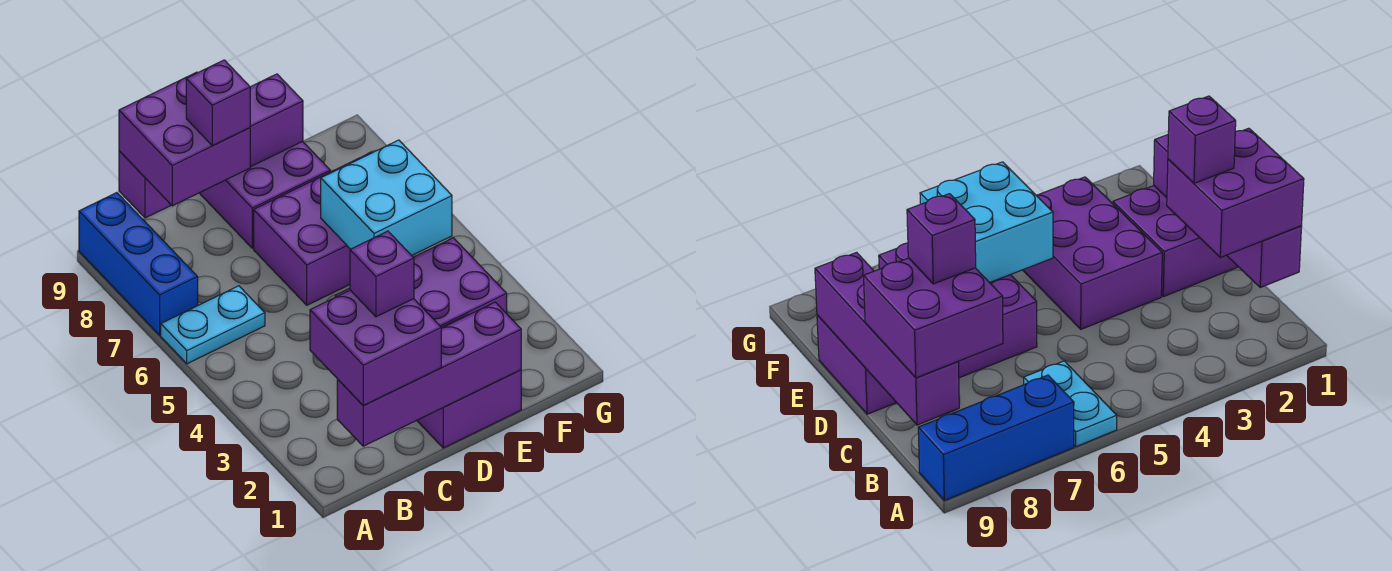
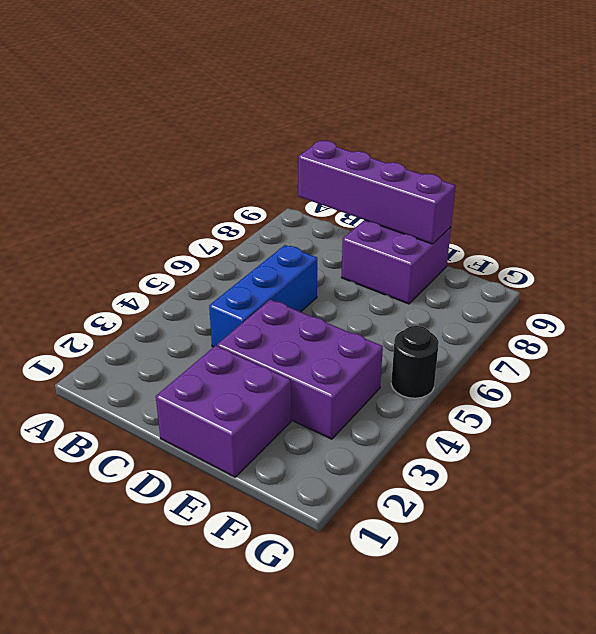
blue brick C4:C6 level 1 -> blue brick A7:A9 level 1
black round brick G5 level 1 -> none
none -> cyan plate A6:B6 level 1
none -> purple brick D6:F7 level 1
none -> purple brick B1:E1 level 2

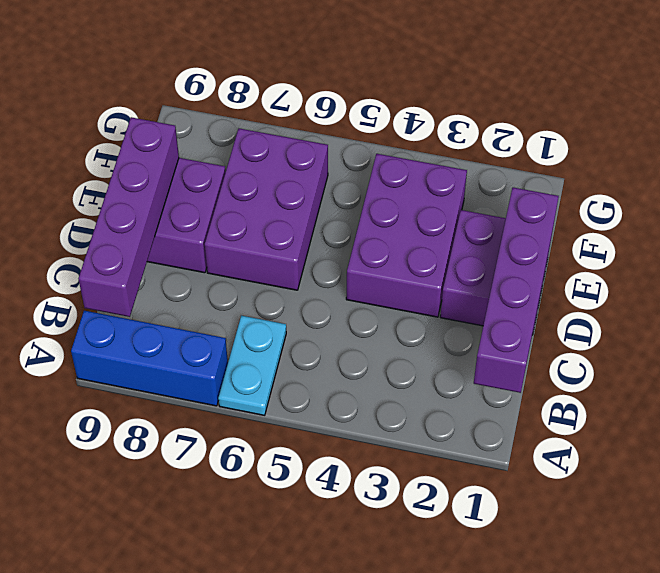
none -> cyan brick E5:F6 level 2
none -> purple brick B1:C2 level 3
none -> purple brick B8:C9 level 3

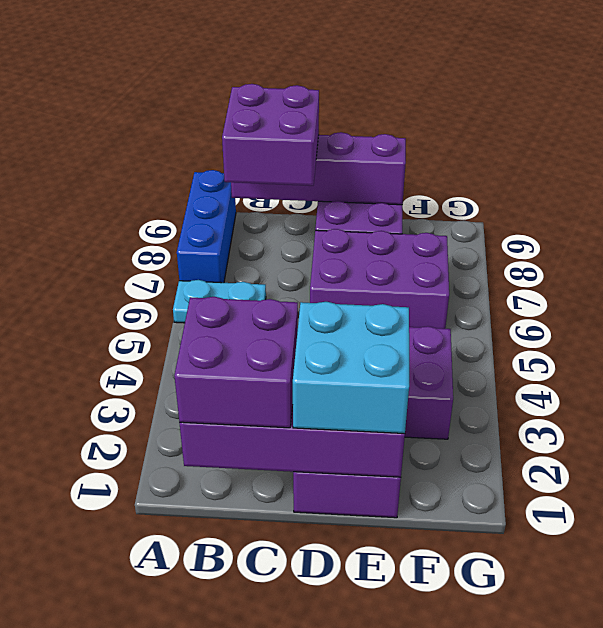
cyan brick D1:E2 level 3 -> cyan brick E5:F6 level 2
none -> purple brick C2 level 4
none -> purple brick C8 level 4

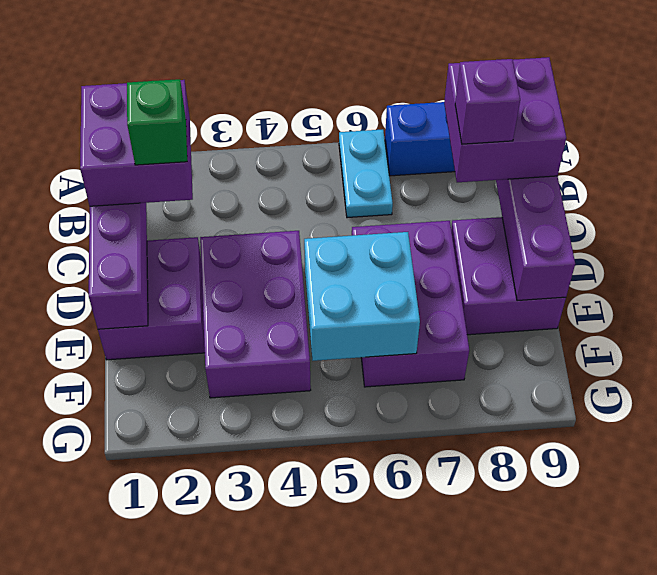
green brick C2 level 4 -> purple brick C2 level 4

